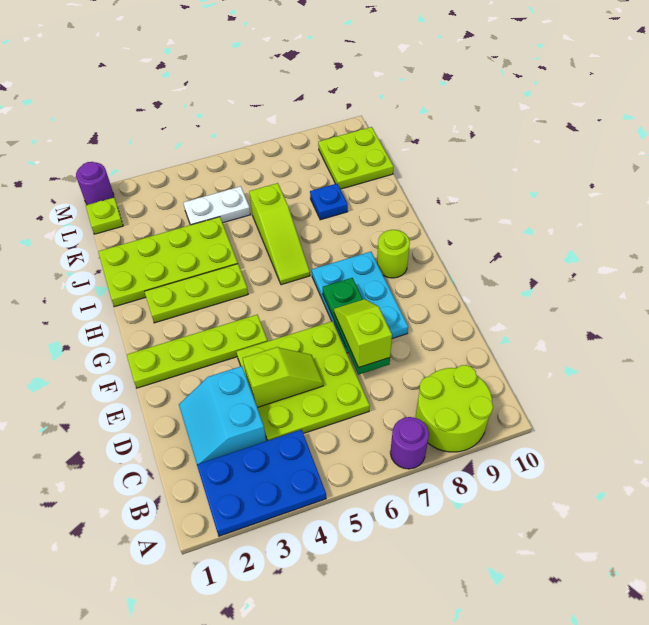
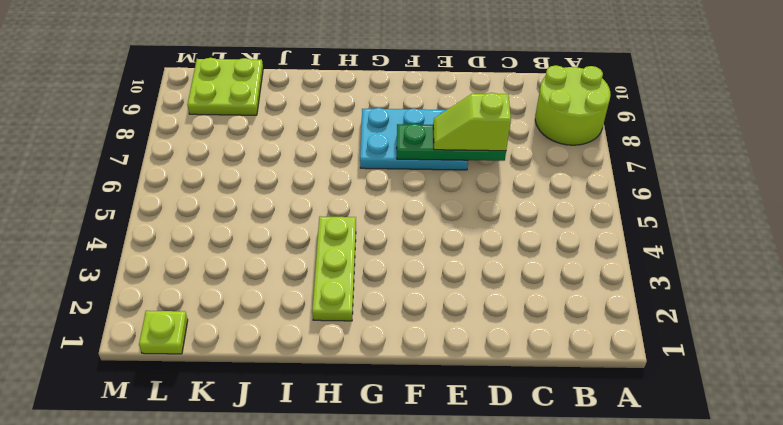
none -> blue plate A2:B4 level 1
none -> purple round brick A7 level 1
none -> cyan slope C2:D3 level 1 top 3

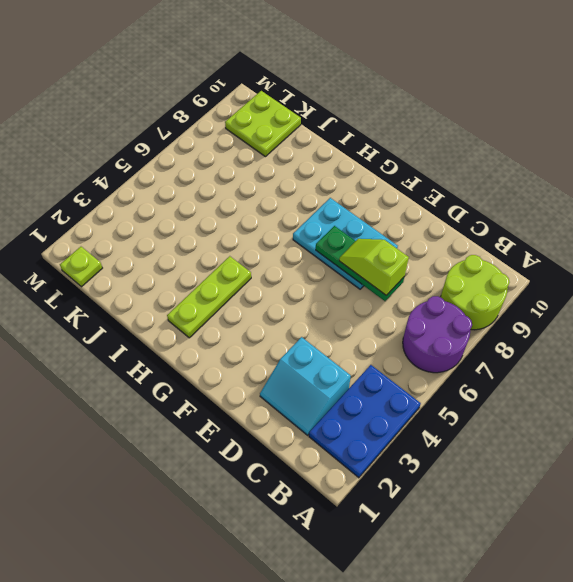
purple round brick A6:B7 level 1 -> purple round brick A7 level 1
none -> lime plate C4:E6 level 1
none -> lime plate F1:F4 level 1
none -> lime round brick G9 level 1

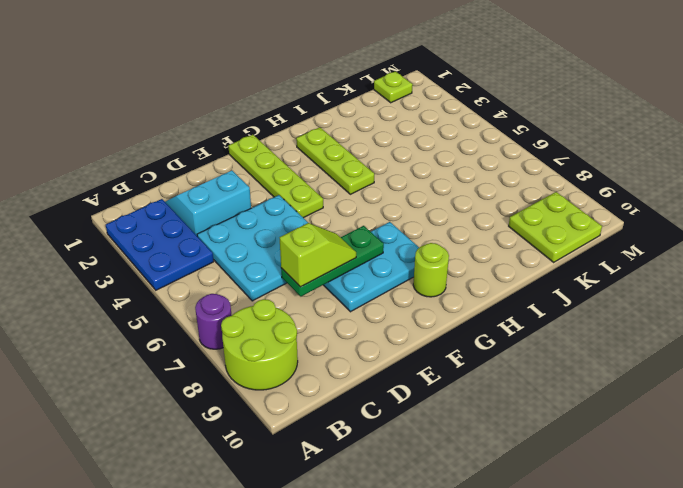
cyan plate C4:E6 level 1 -> lime plate C4:E6 level 1
none -> lime slope H6:J6 level 1 top J
none -> lime plate I1:J4 level 1
none -> blue plate J8 level 1

